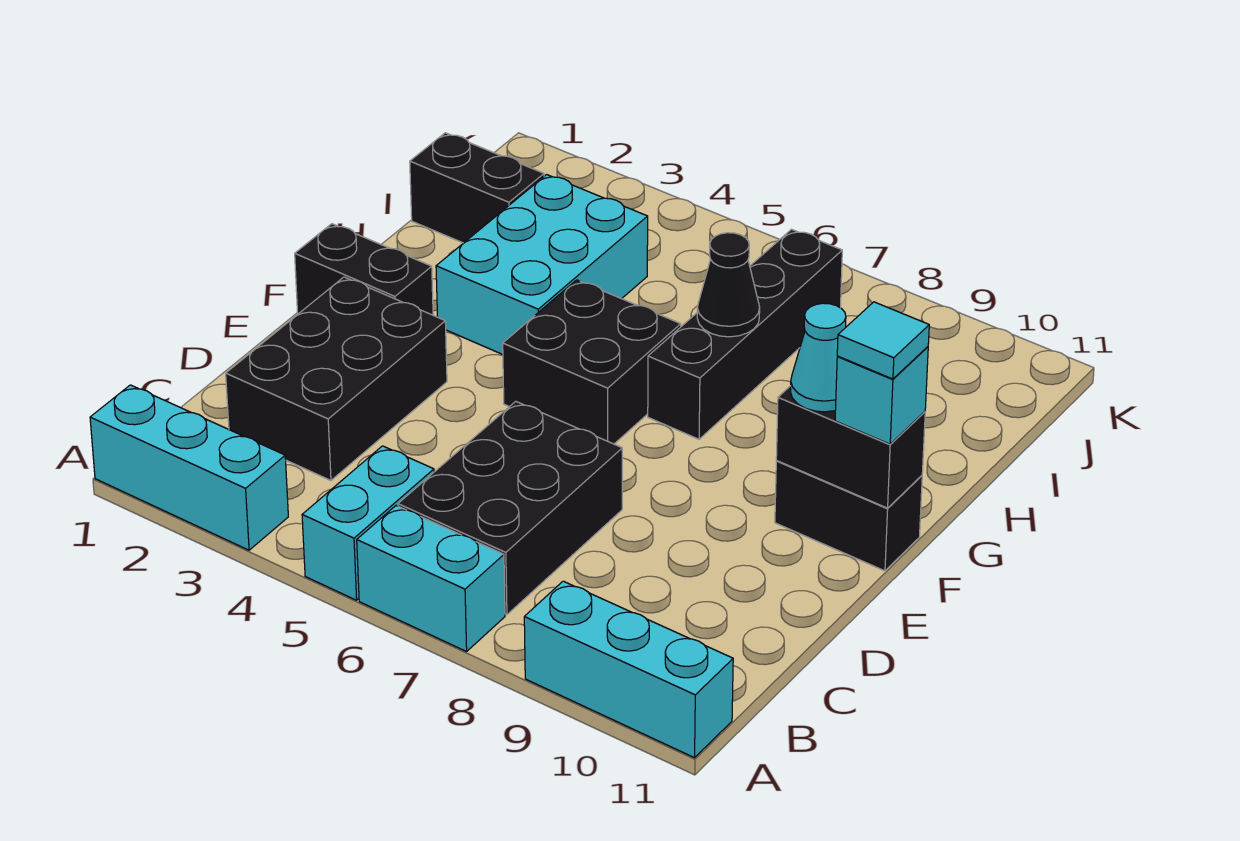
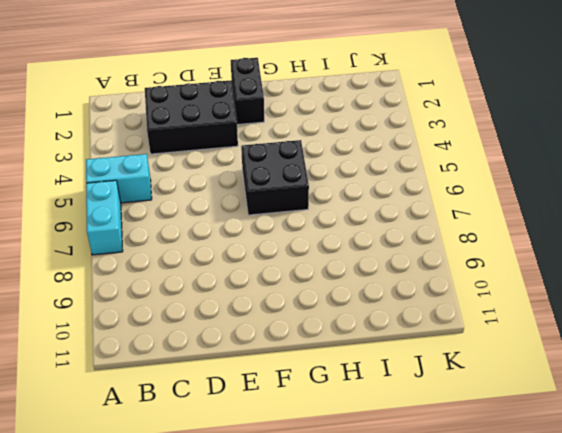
none -> cyan brick A1:A3 level 1
none -> cyan brick A9:A11 level 1
none -> black brick B6:D7 level 1

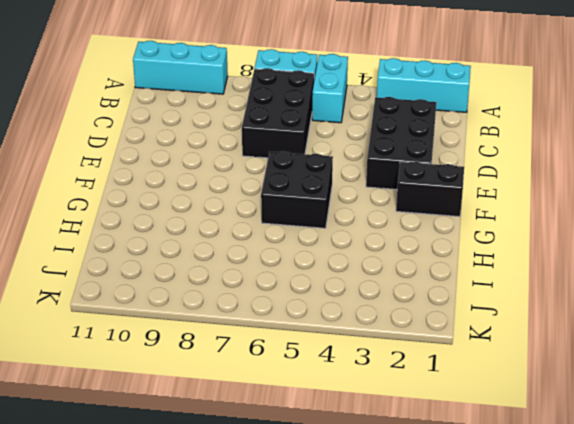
none -> black brick F10:F11 level 1
none -> cyan brick G3:I4 level 1
none -> black brick G7:J7 level 1

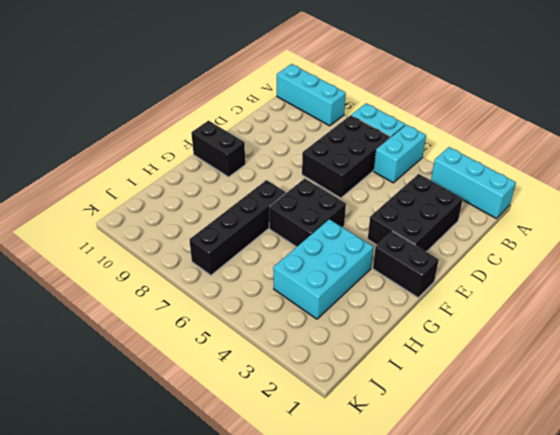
none -> black brick I1:I2 level 1
none -> black brick F10:F11 level 2
none -> black cone H7 level 2

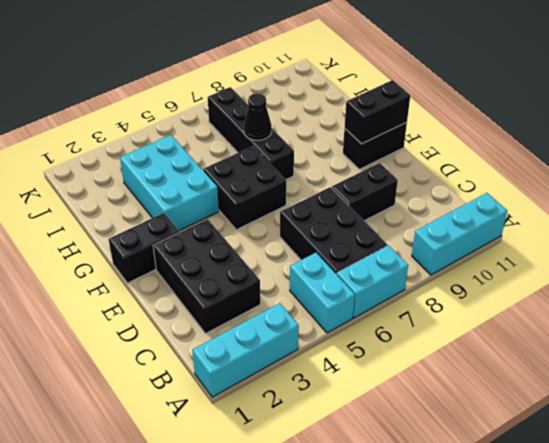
black brick D8:D9 level 1 -> black brick I1:I2 level 1
none -> cyan cone F10 level 3
none -> cyan brick F11 level 3
none -> cyan tile F11 level 4

